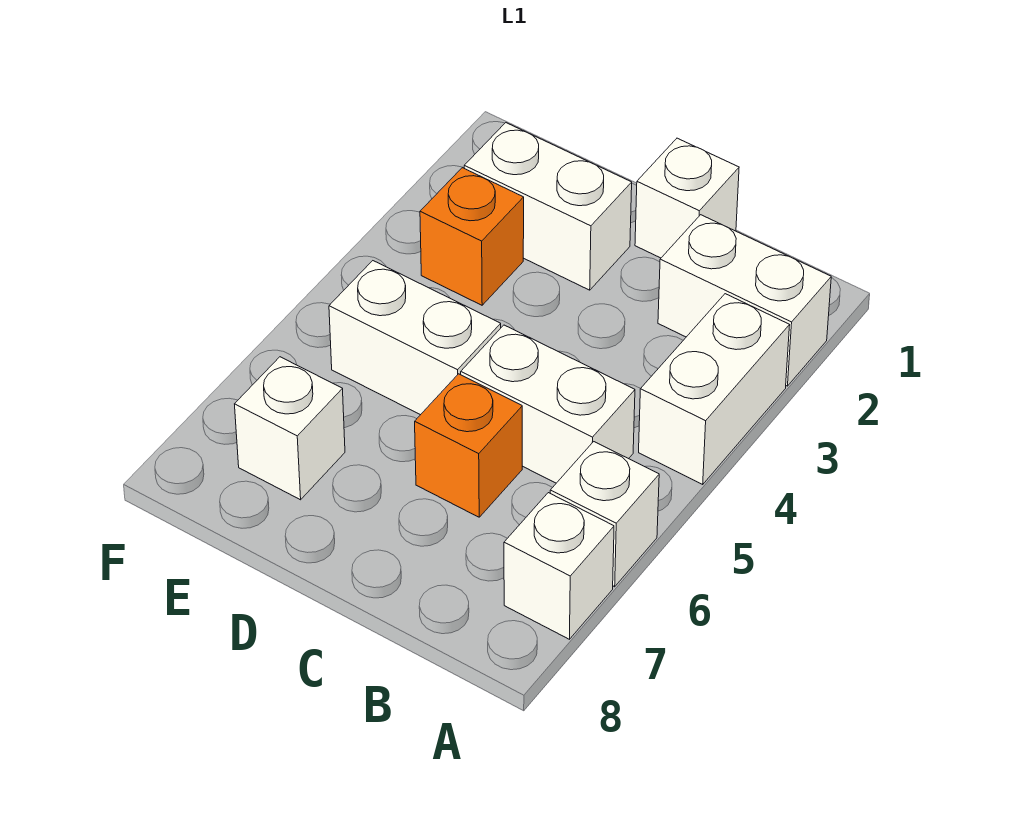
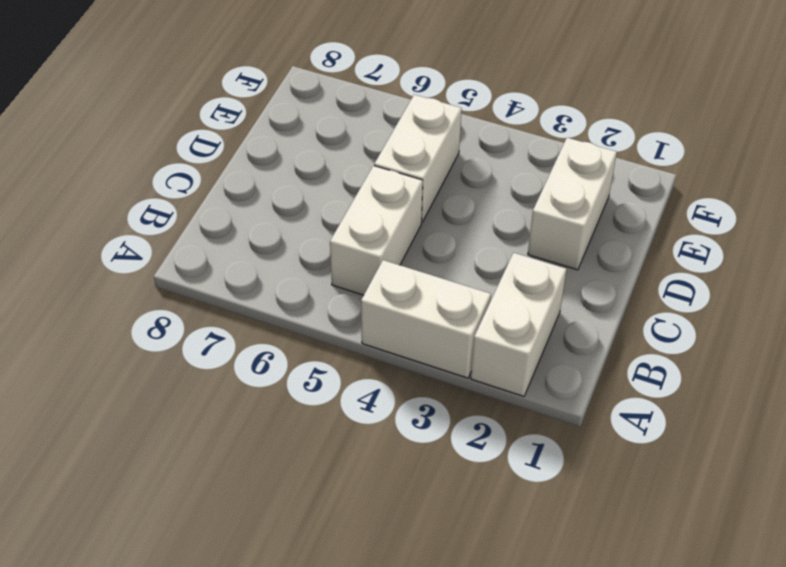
none -> white brick A6 level 1
none -> white brick A7 level 1

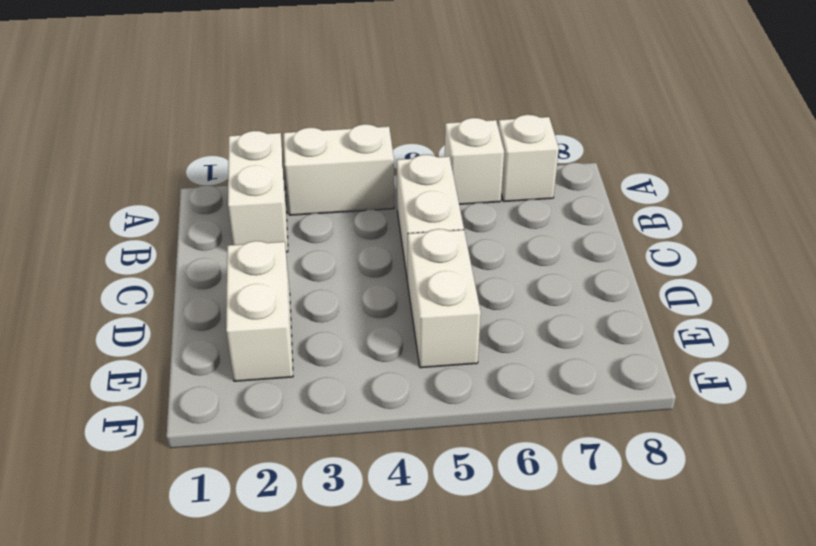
none -> white brick C1 level 1
none -> orange brick C6 level 1

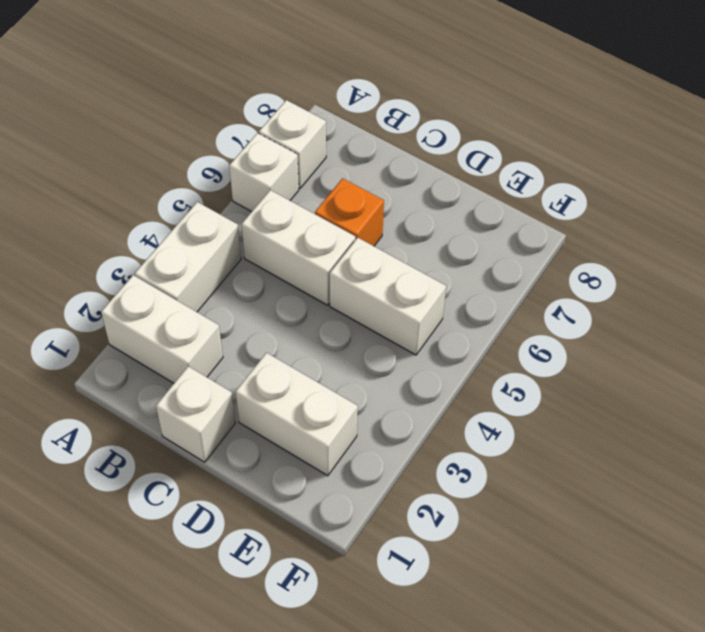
none -> orange brick E3 level 1
none -> white brick E7 level 1

